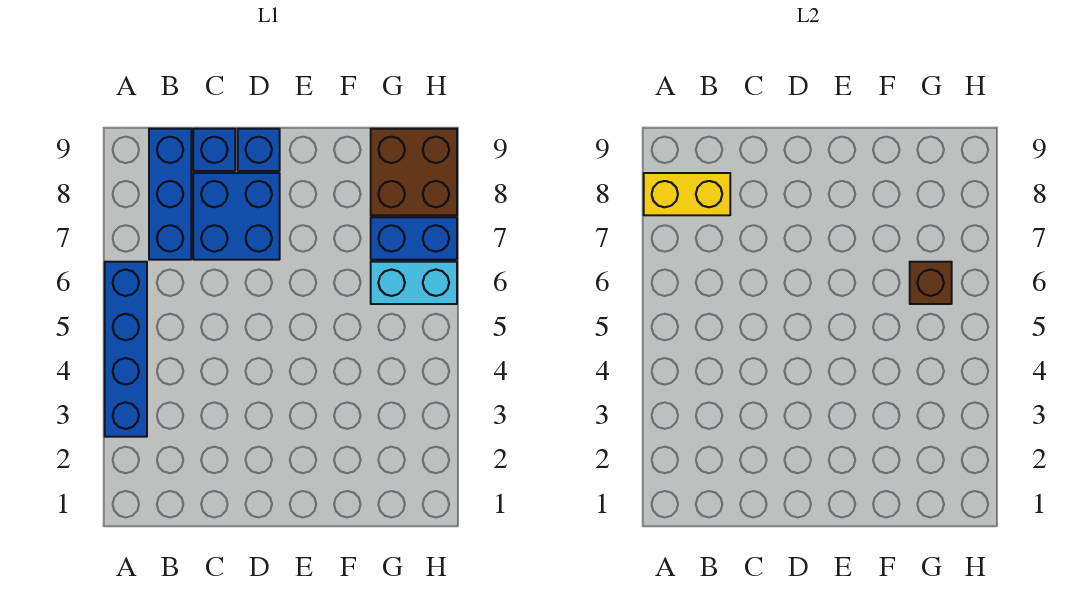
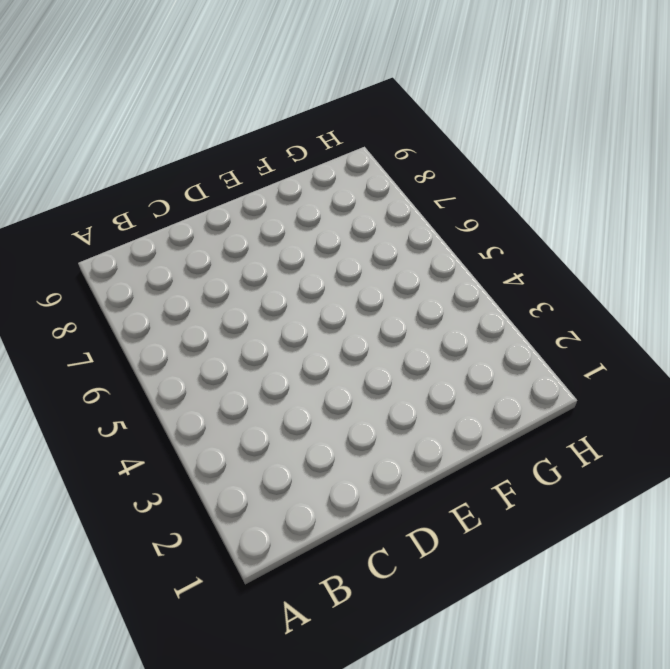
none -> blue brick A3:A6 level 1
none -> blue brick B7:B9 level 1

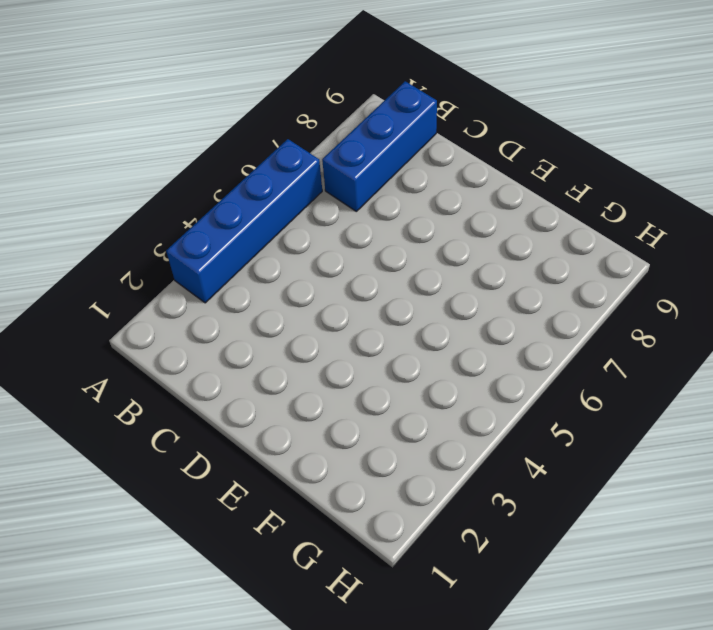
none -> blue brick C7:D8 level 1
none -> blue brick C9 level 1

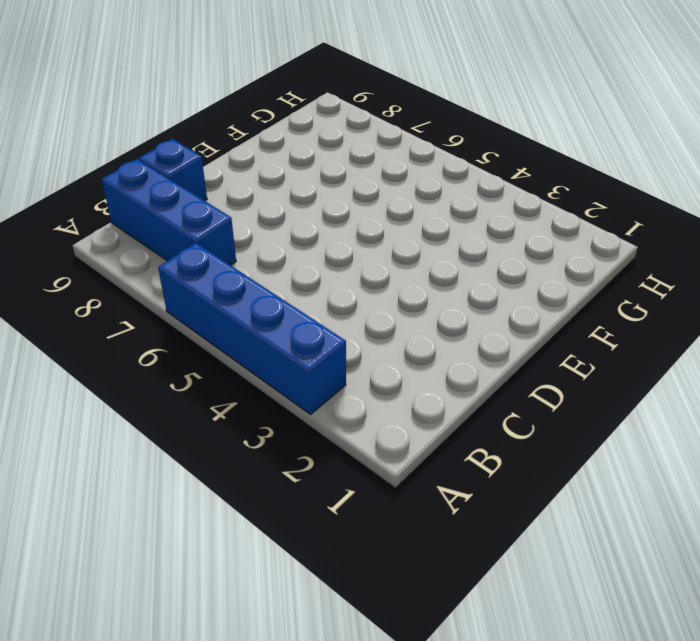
none -> blue brick C7:D8 level 1
none -> blue brick D9 level 1

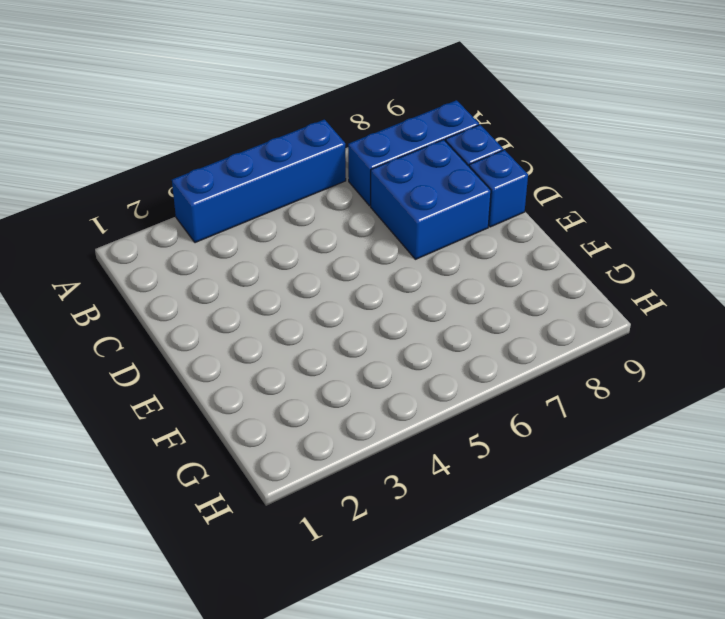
none -> cyan brick G6:H6 level 1
none -> blue brick G7:H7 level 1

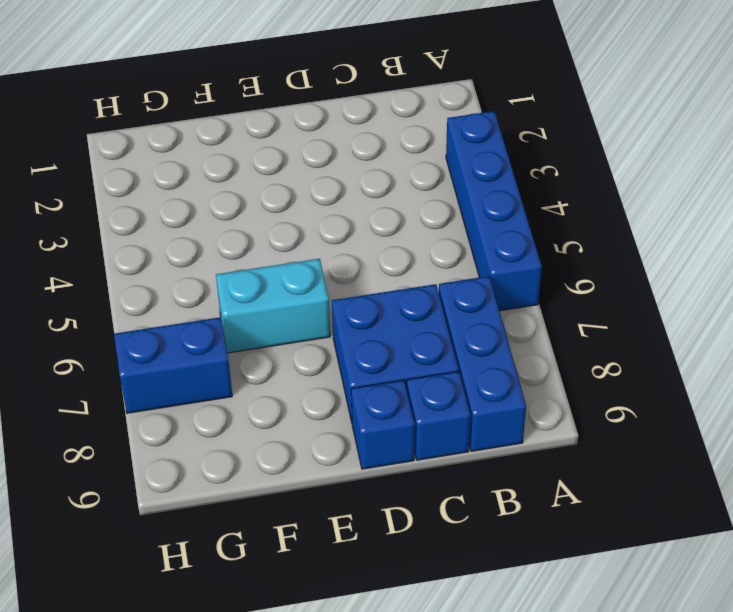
cyan brick E6:F6 level 1 -> cyan brick G6:H6 level 1
none -> brown brick G8:H9 level 1
none -> yellow brick A8:B8 level 2

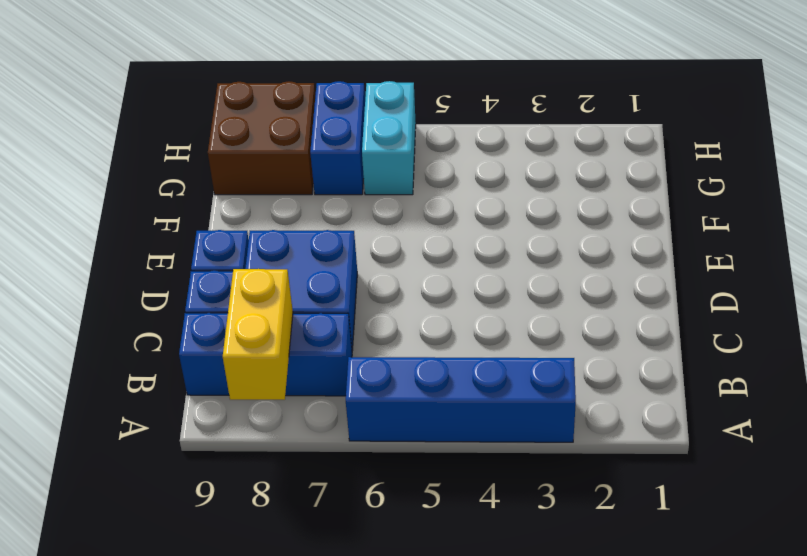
none -> brown brick G6 level 2

